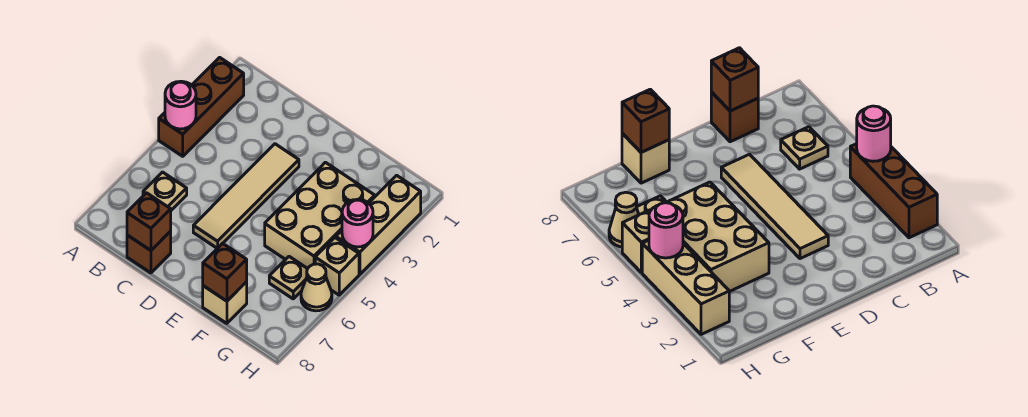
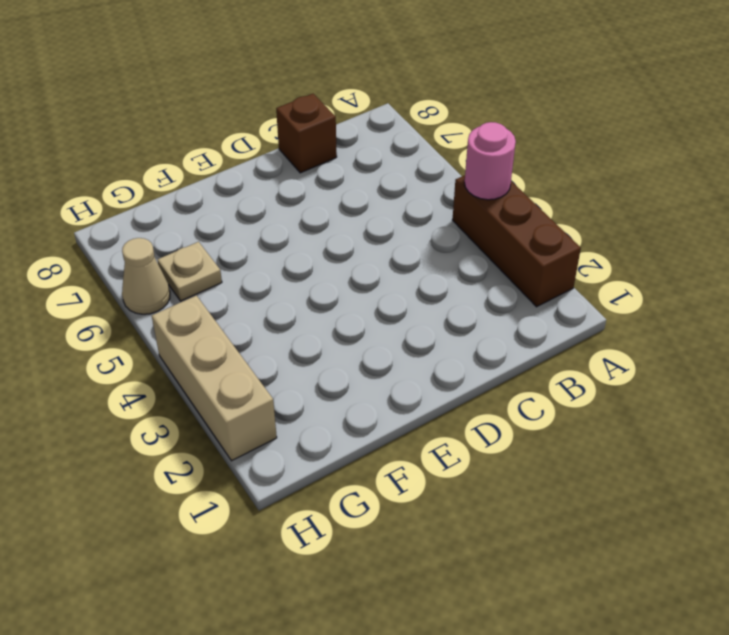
none -> tan plate B6 level 1
none -> tan tile D3:D6 level 1
none -> tan brick F3:G5 level 1

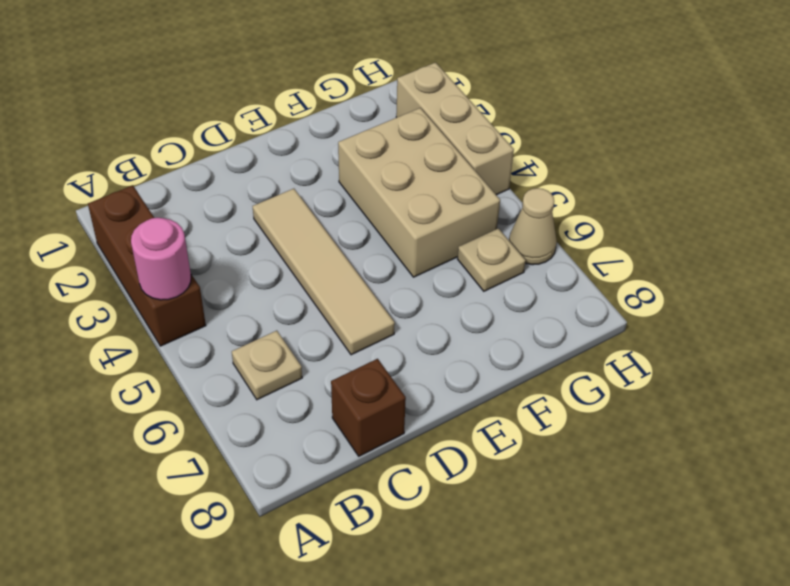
none -> tan brick F8 level 1
none -> tan brick H5 level 1
none -> brown brick C8 level 2

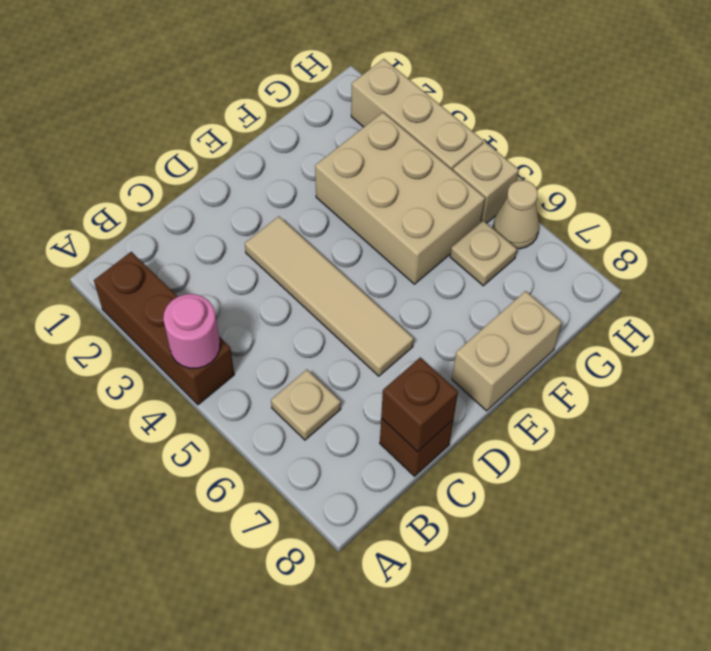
tan brick E8:F8 level 1 -> tan brick F8 level 1
none -> brown brick F8 level 2
none -> pink round brick H4 level 2

